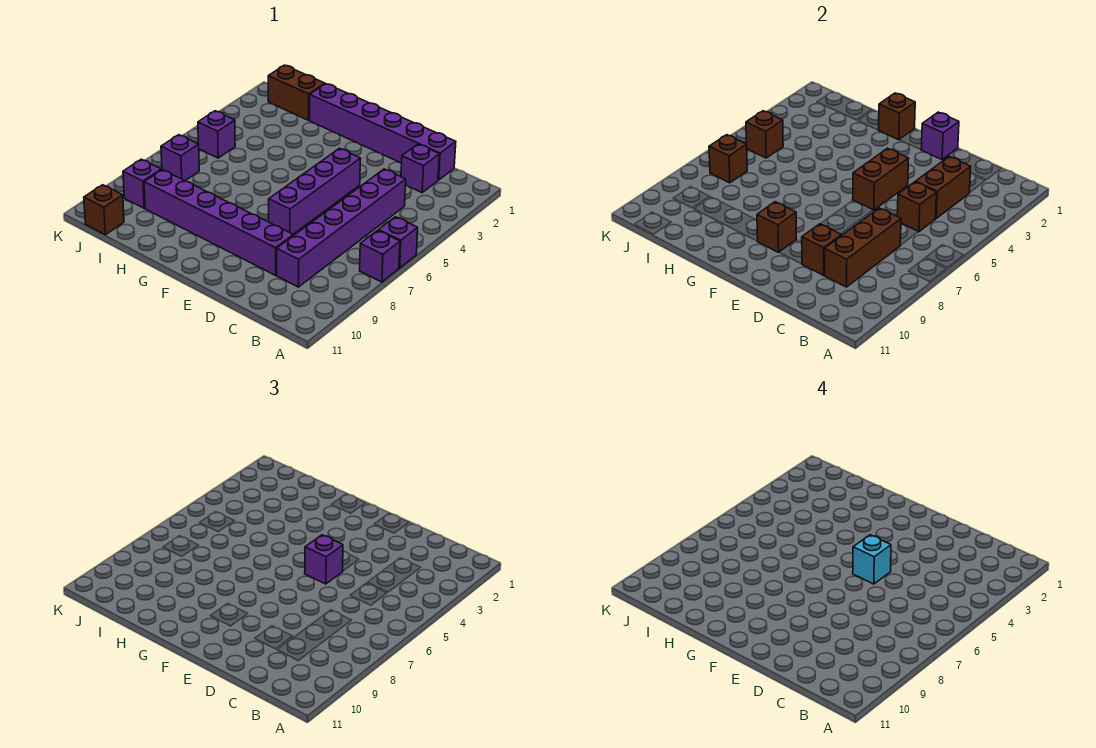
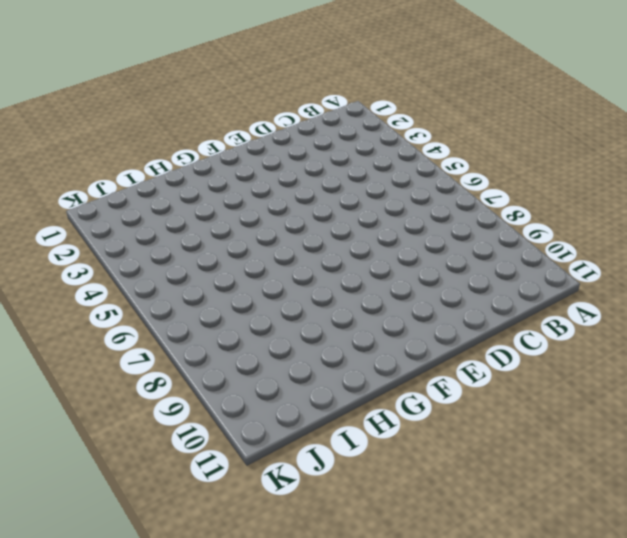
none -> purple brick A6 level 1
none -> purple brick A7 level 1
none -> purple brick C1:H1 level 1

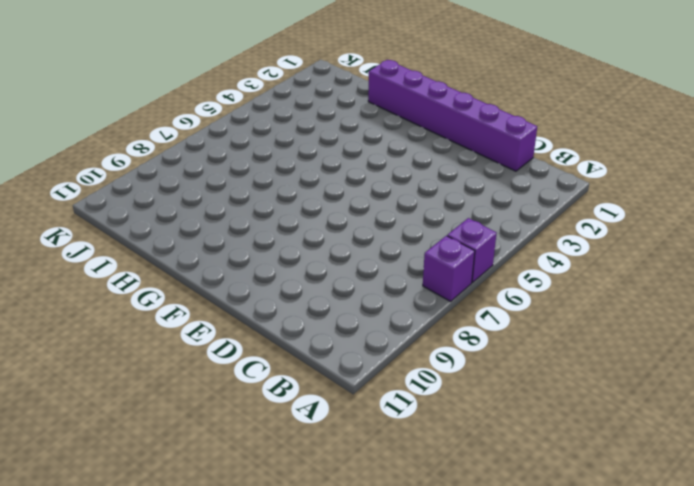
none -> purple brick C2 level 1
none -> purple brick C4:C9 level 1
none -> purple brick D9:I9 level 1

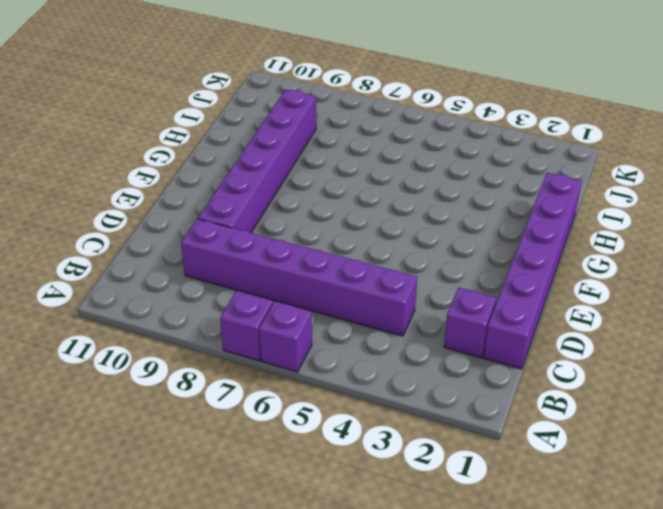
none -> purple brick E4:E7 level 1
none -> brown brick I1:J1 level 1
none -> purple brick J5 level 1

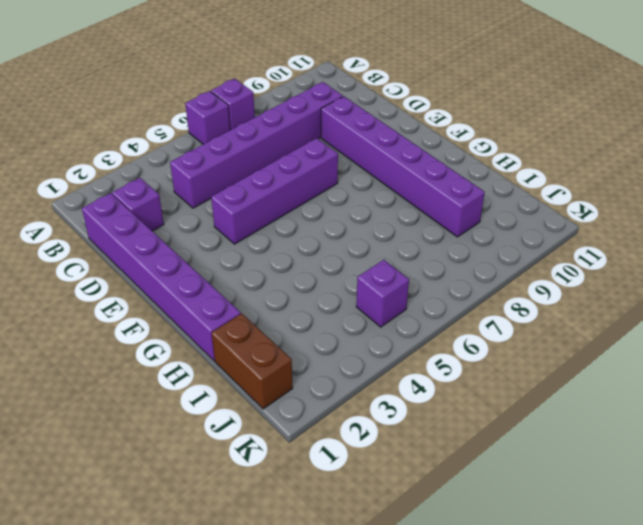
none -> purple brick J7 level 1
none -> purple brick J9 level 1
none -> brown brick J11 level 1

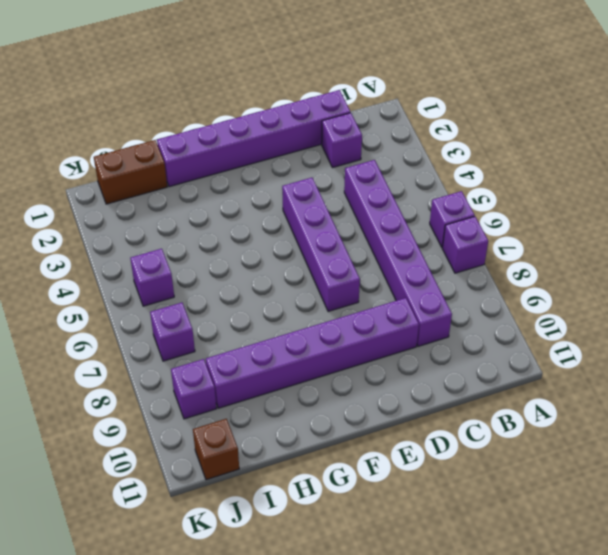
none -> brown brick C3:C4 level 2
none -> brown brick C5 level 2
none -> brown brick C7:C9 level 2

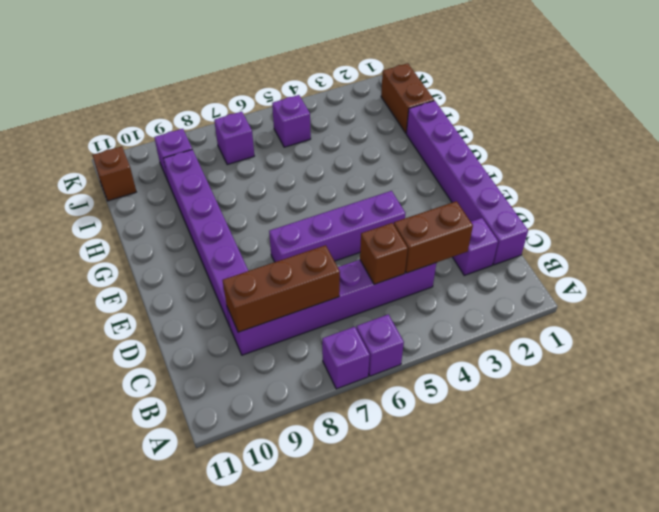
none -> brown brick D9 level 2
none -> purple brick E1 level 2
none -> brown brick E4:E5 level 2

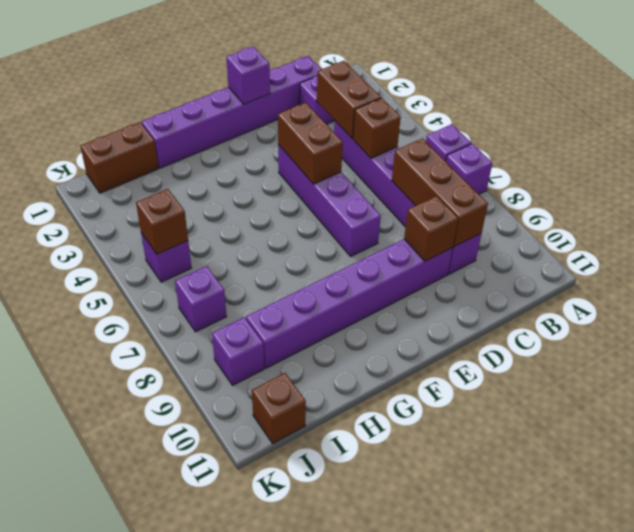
none -> brown brick F9 level 2
none -> brown brick G1 level 2
none -> brown brick J7 level 2

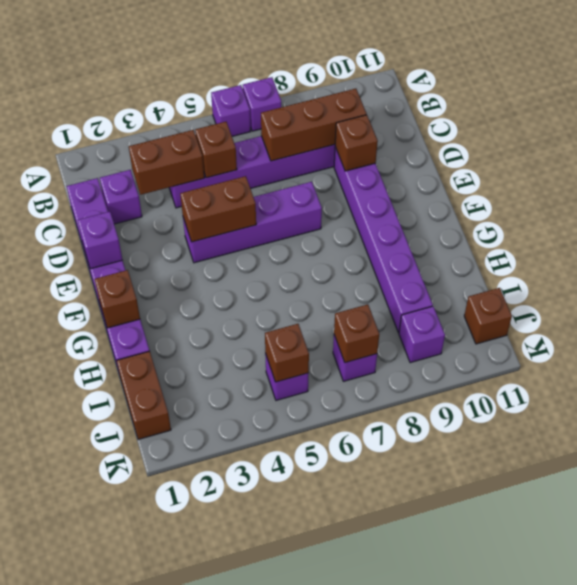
none -> brown brick F9 level 2
none -> purple brick E5 level 3
none -> cyan brick E5 level 4

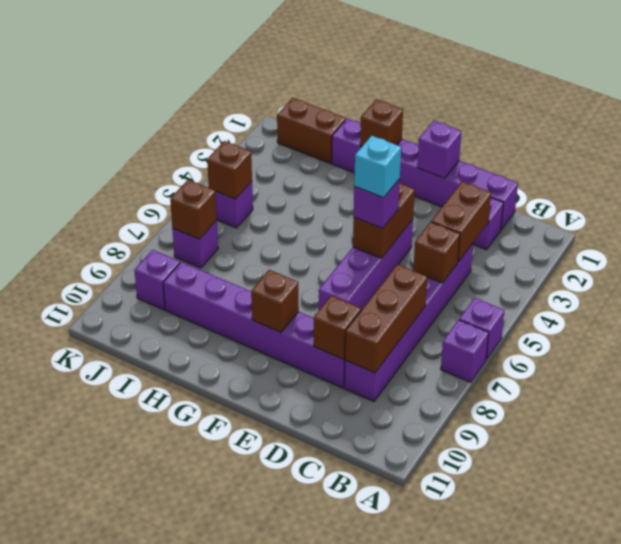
none -> brown brick J11 level 1

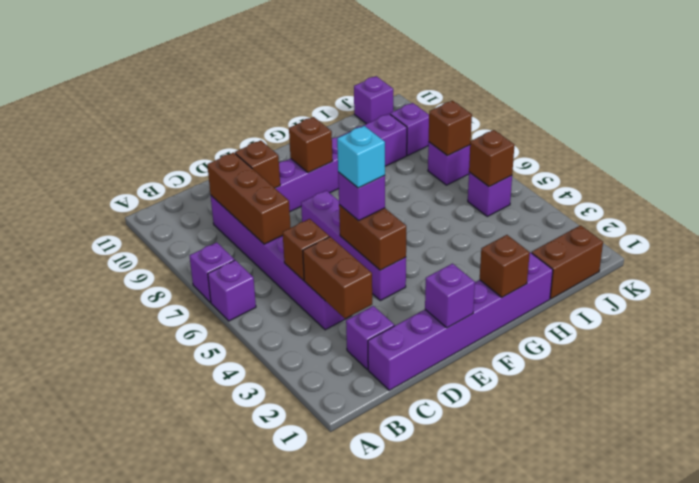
purple brick J11 level 1 -> brown brick J11 level 1

